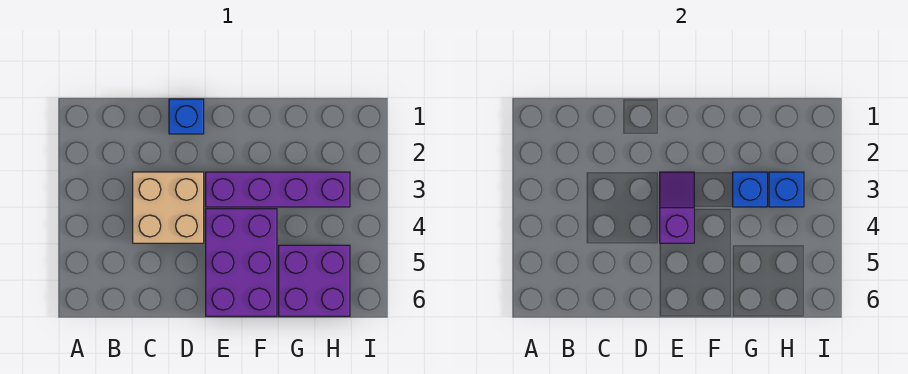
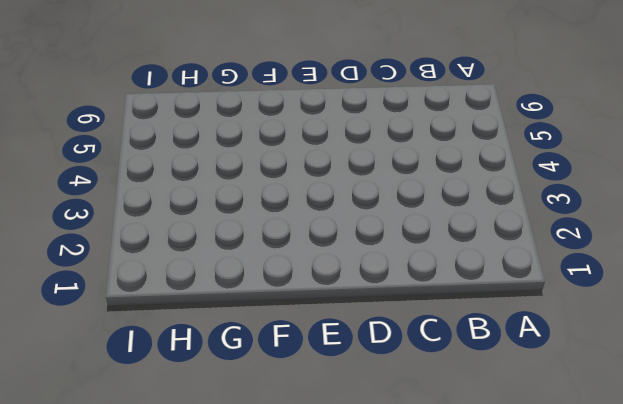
none -> tan brick C3:D4 level 1
none -> blue brick D1 level 1

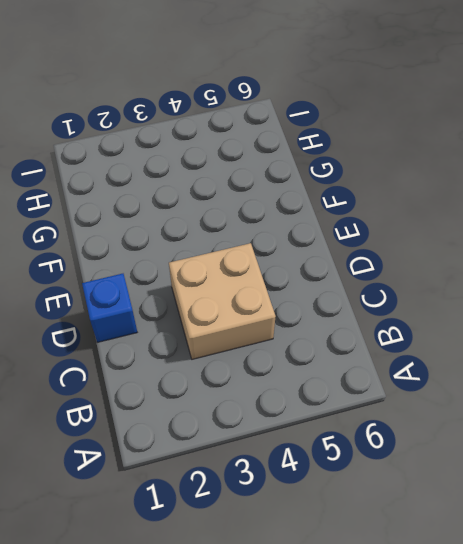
none -> purple brick E3:H3 level 1
none -> purple brick E4:F6 level 1

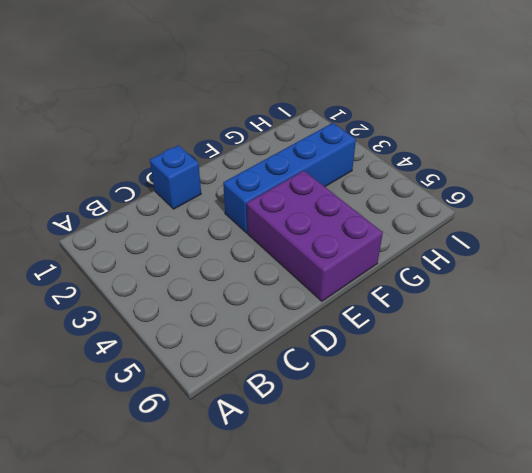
blue brick E3:H3 level 1 -> purple brick E3:H3 level 1
none -> tan brick C3:D4 level 1
none -> purple brick G5:H6 level 1

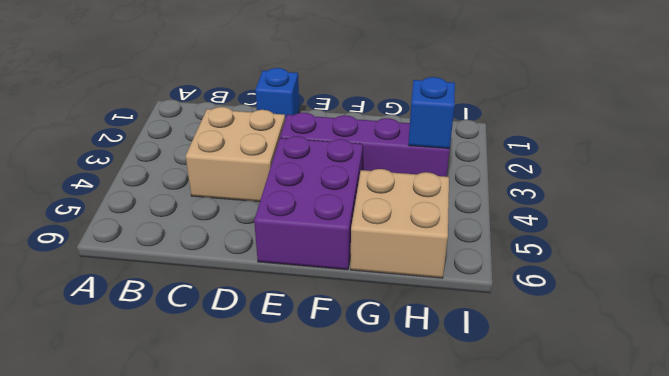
tan brick G5:H6 level 1 -> purple brick G5:H6 level 1
none -> purple slope E3:E4 level 2 top 4
none -> blue brick G3 level 2

